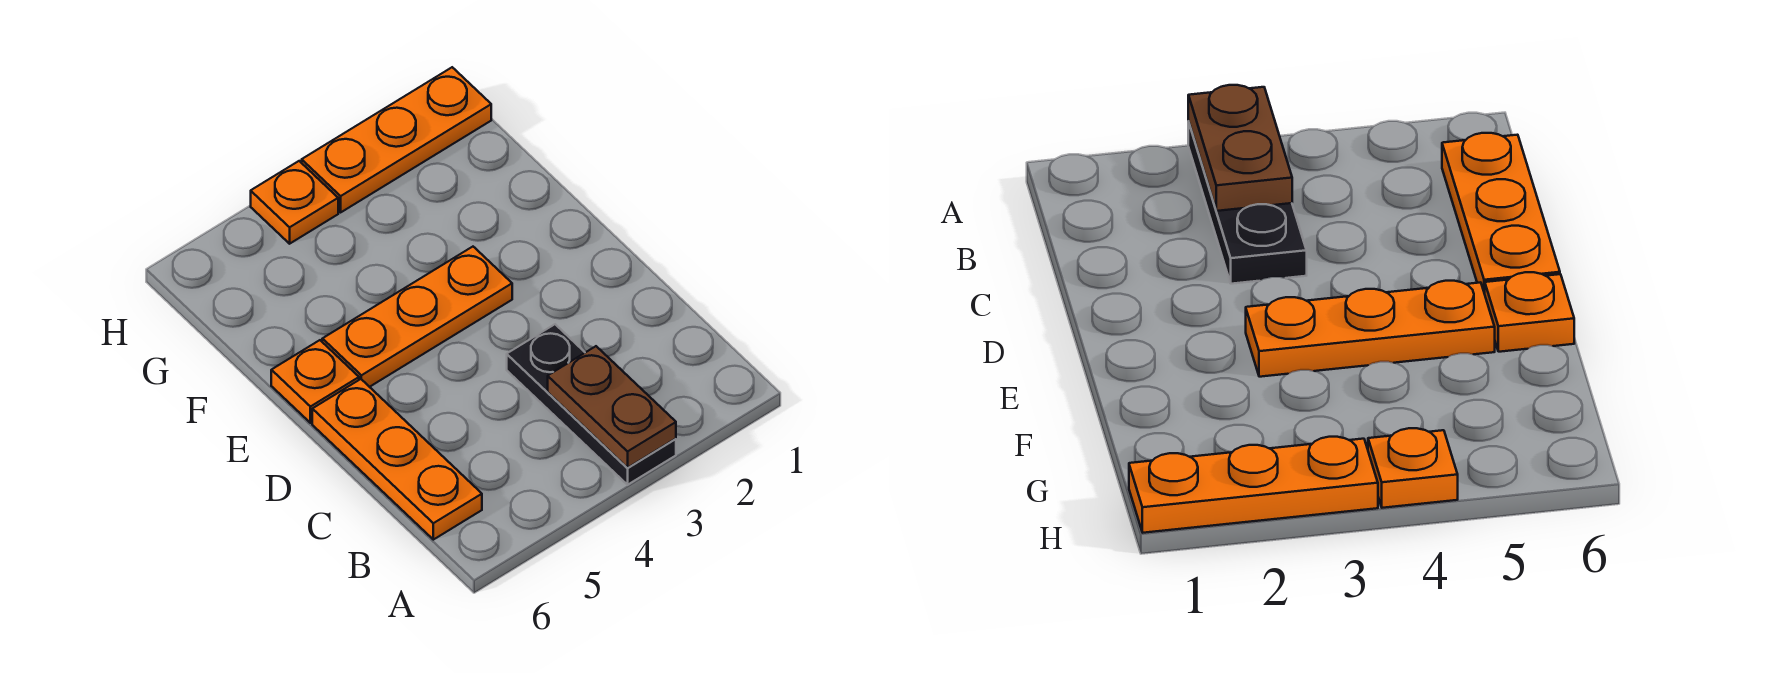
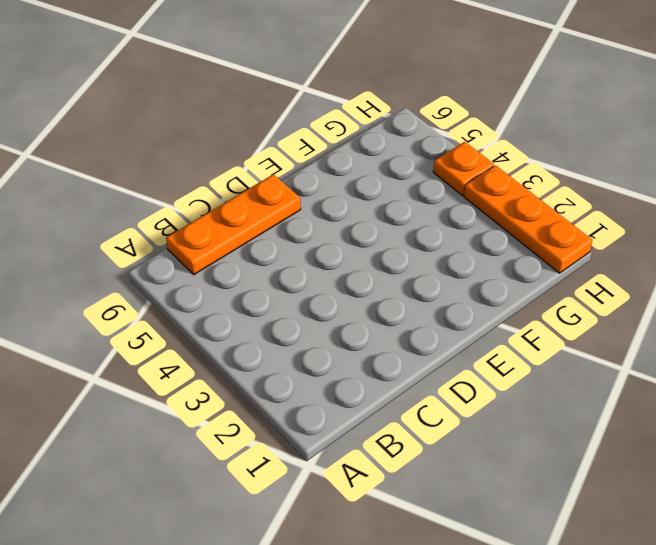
none -> black plate A3:C3 level 1
none -> orange plate E3:E5 level 1

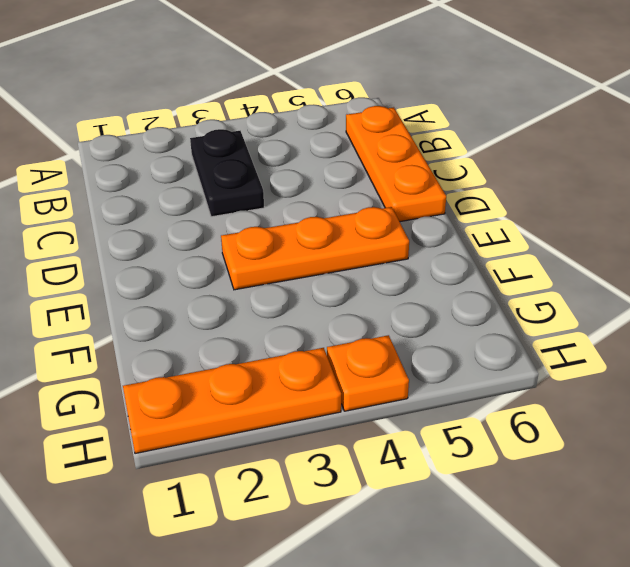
black plate B3:C3 level 1 -> black plate A3:C3 level 1
none -> orange plate E6 level 1
none -> brown plate A3:B3 level 2

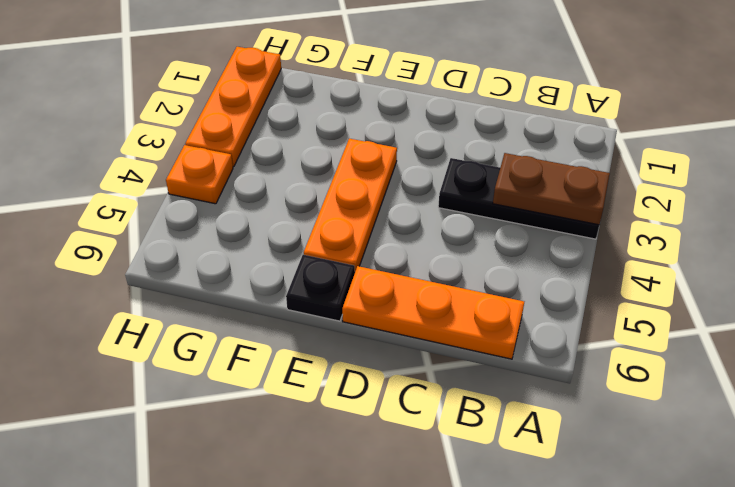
black plate E6 level 1 -> orange plate E6 level 1

